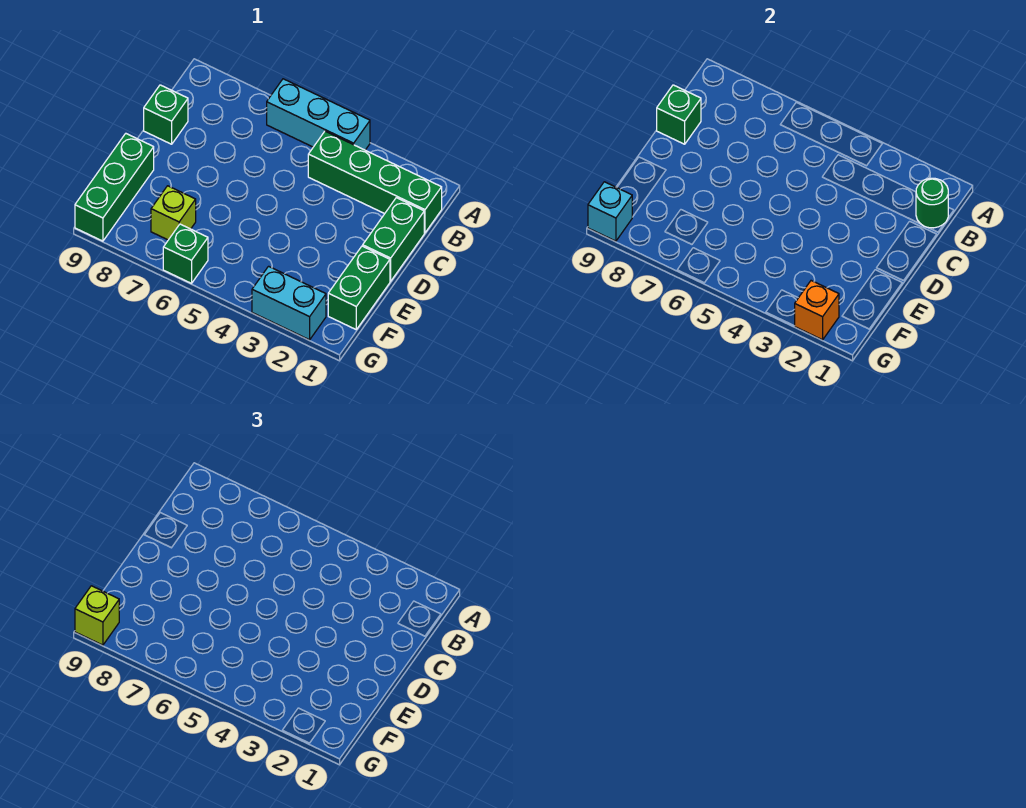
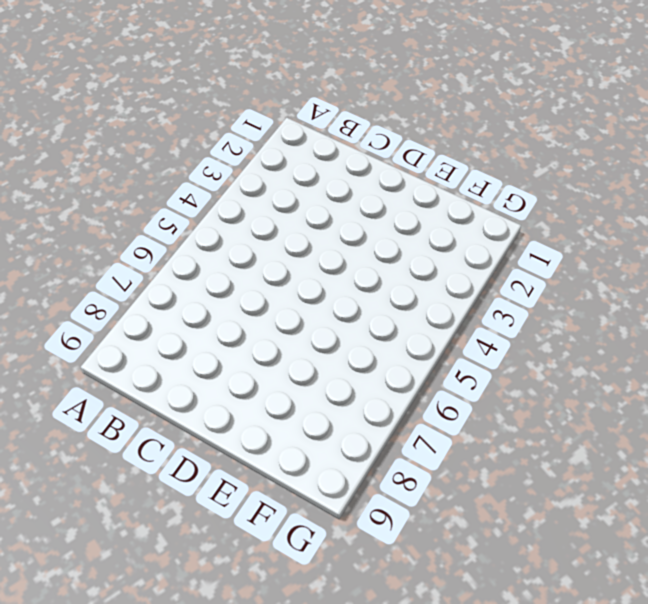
none -> cyan brick A4:A6 level 1
none -> green brick B1:B4 level 1
none -> green brick C1:D1 level 1

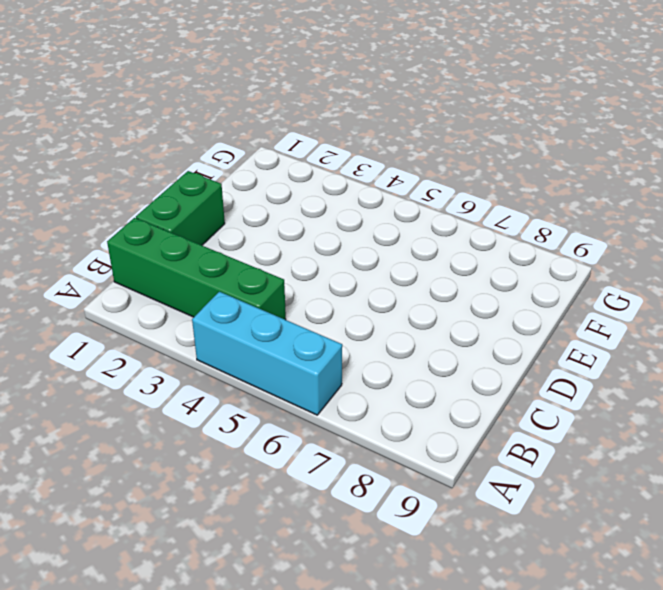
none -> green brick C9 level 1
none -> green brick E1:F1 level 1
none -> green brick E9:G9 level 1

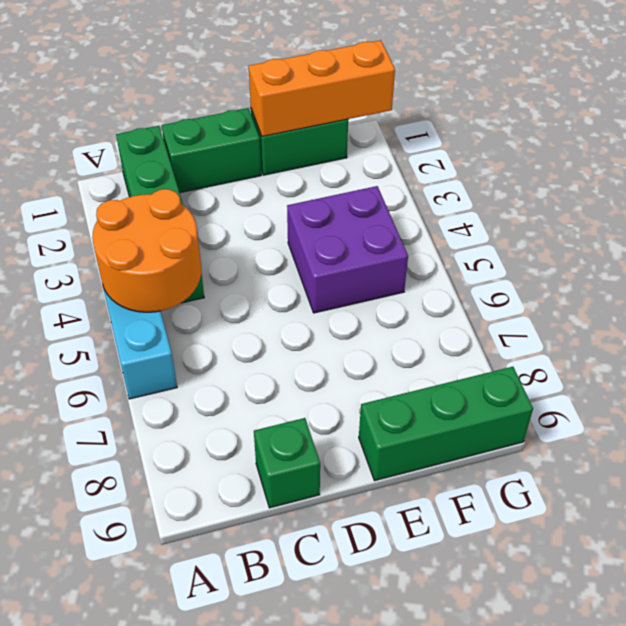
orange round brick A4:B5 level 2 -> none
orange brick E1:G1 level 2 -> none
purple brick E4:F5 level 1 -> none
none -> lime brick F7 level 1
none -> cyan brick G2:G3 level 1
none -> green brick G6 level 1

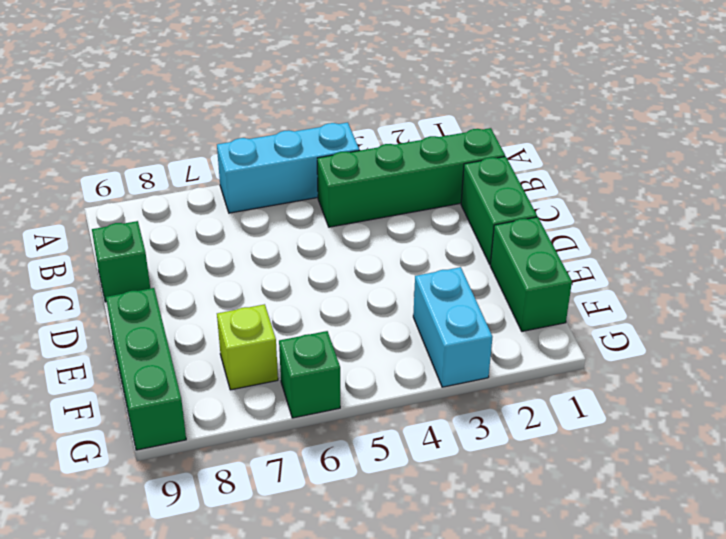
cyan brick F3:G3 level 1 -> cyan brick G2:G3 level 1
none -> green round brick B1 level 2
none -> green brick C9 level 2
none -> orange brick G2 level 2

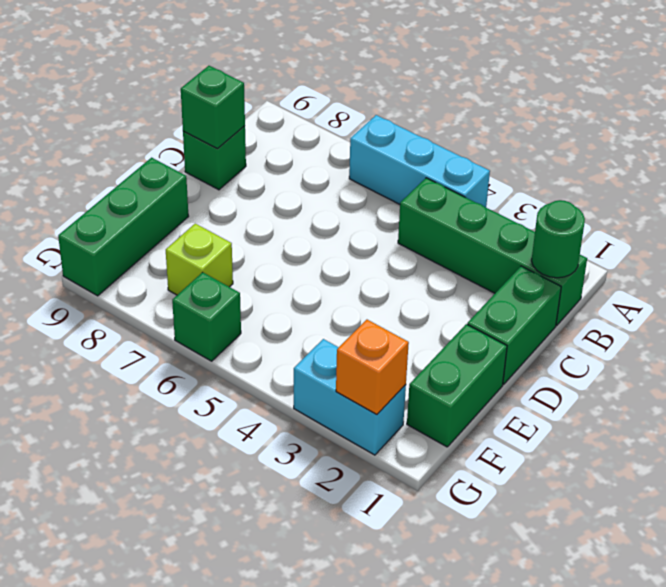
none -> cyan brick G9 level 2
none -> lime brick G9 level 3

